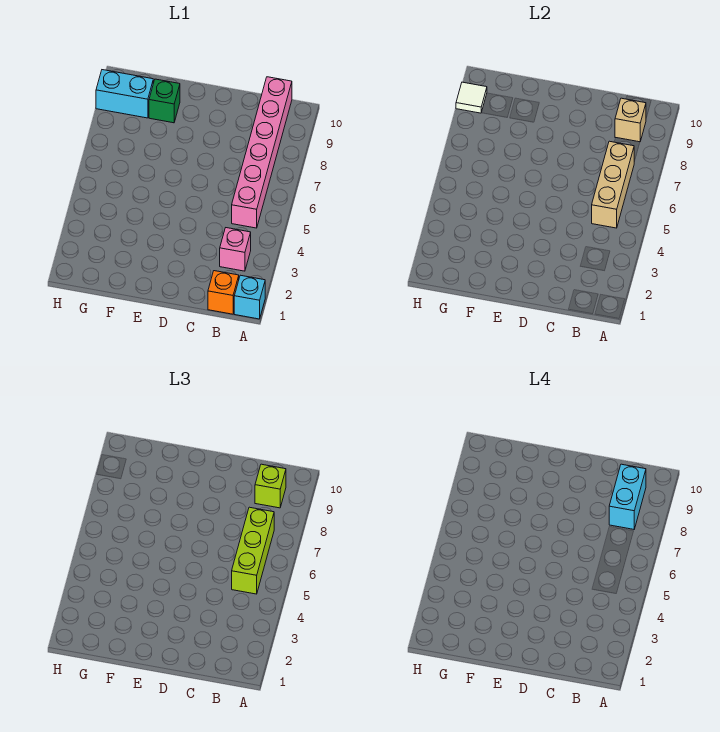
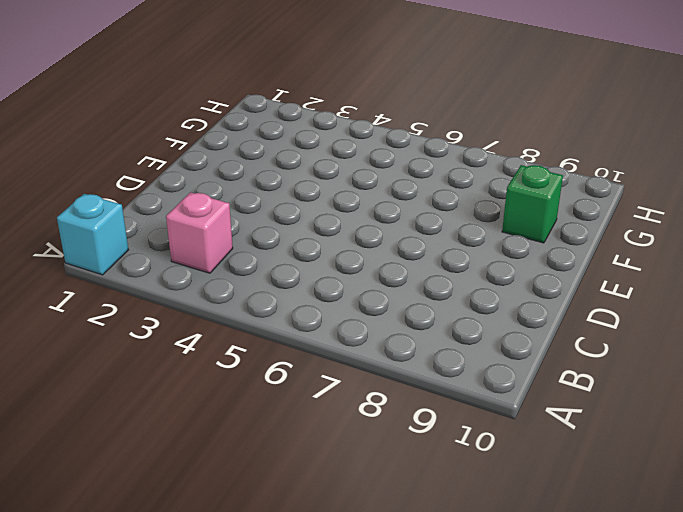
none -> orange brick B1 level 1
none -> pink brick B5:B10 level 1
none -> cyan brick G9:H9 level 1

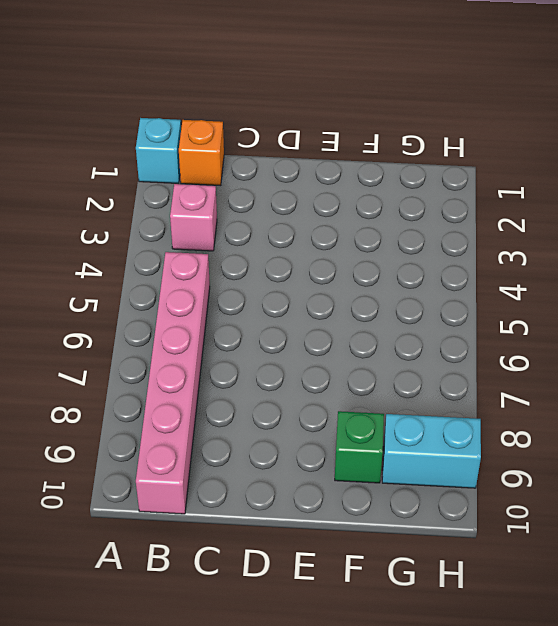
none -> tan brick B5:B7 level 2
none -> tan brick B9 level 2
none -> white tile H9 level 2

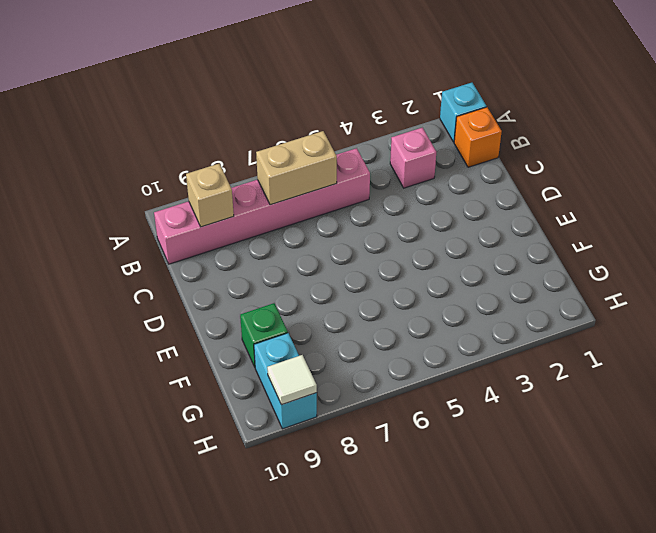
tan brick B6:B7 level 2 -> tan brick B5:B7 level 2
none -> lime brick B5:B7 level 3
none -> lime brick B9 level 3
none -> cyan brick B8:B9 level 4

